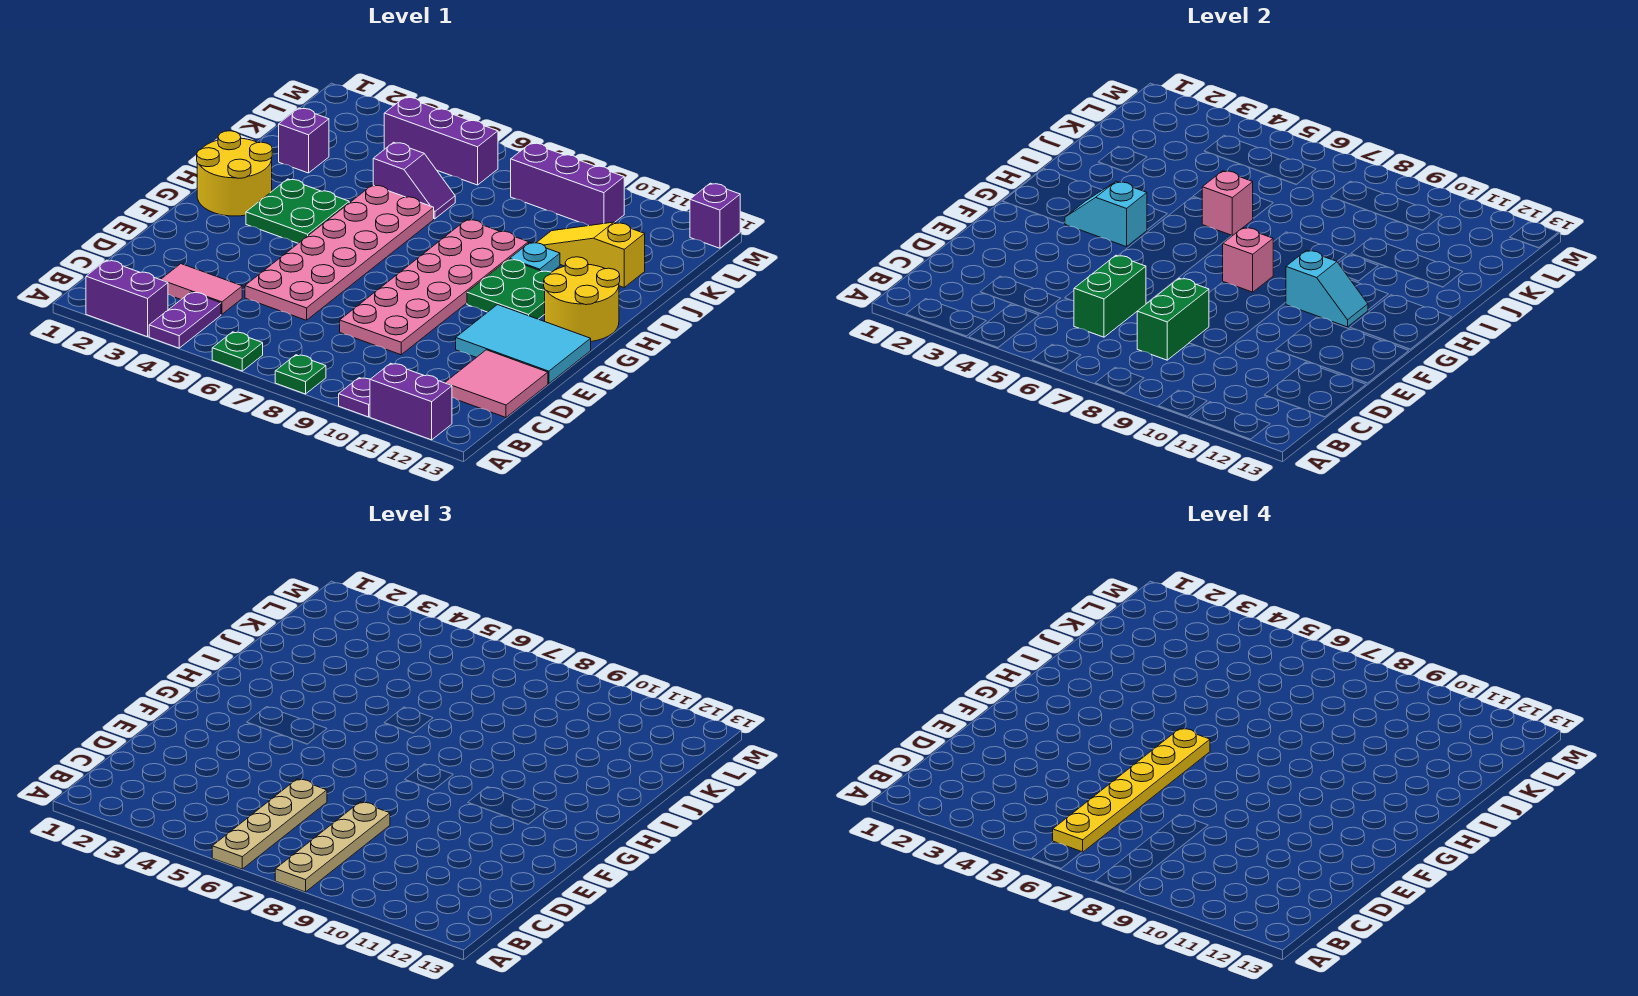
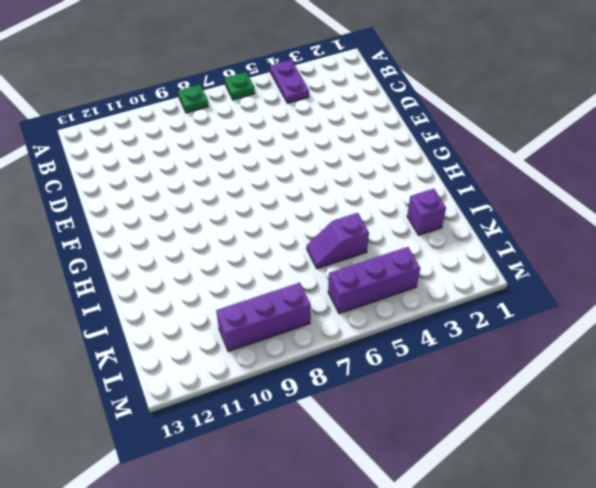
none -> purple brick A2:A3 level 1
none -> purple plate A10 level 1
none -> purple brick A11:A12 level 1
none -> pink tile C3:C4 level 1

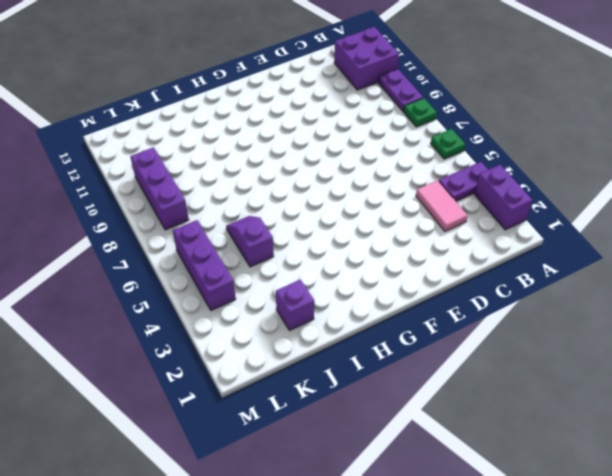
purple plate A9:A10 level 1 -> purple plate A10 level 1
purple brick A11:B12 level 1 -> purple brick A11:A12 level 1
none -> pink tile C12:D13 level 1
none -> pink plate D5:I6 level 1
none -> pink plate D8:I9 level 1
none -> cyan tile E11:F13 level 1

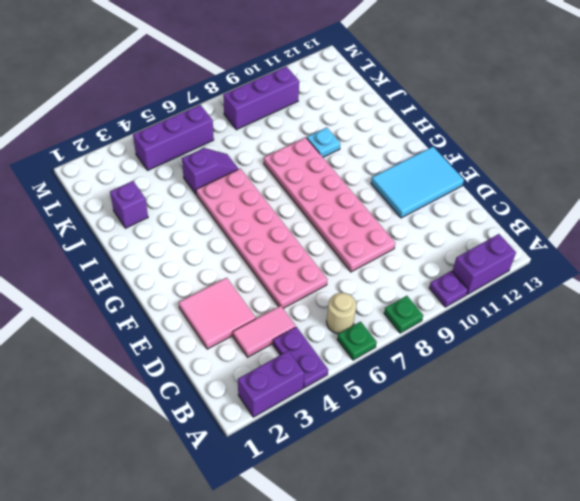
tan round brick B6 level 1 -> none
pink tile D2:E3 level 1 -> pink tile C12:D13 level 1
none -> yellow round brick G1:H2 level 1
none -> green plate G3:H4 level 1
none -> green plate G10:H11 level 1
none -> yellow round brick G12:H13 level 1

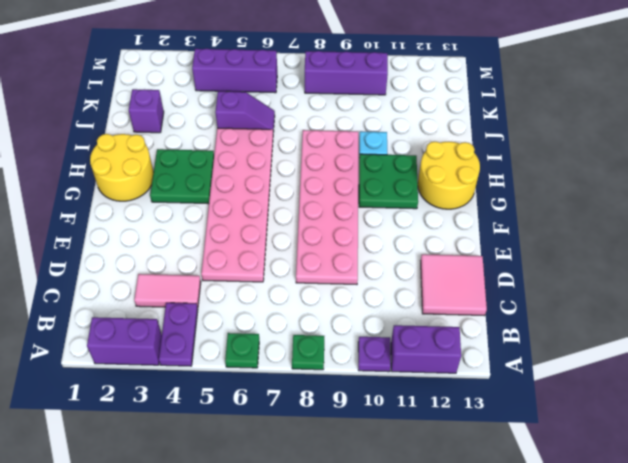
none -> cyan tile E11:F13 level 1
none -> yellow slope J10:J12 level 1 top 12
none -> purple brick M13 level 1
none -> green brick C6:D6 level 2

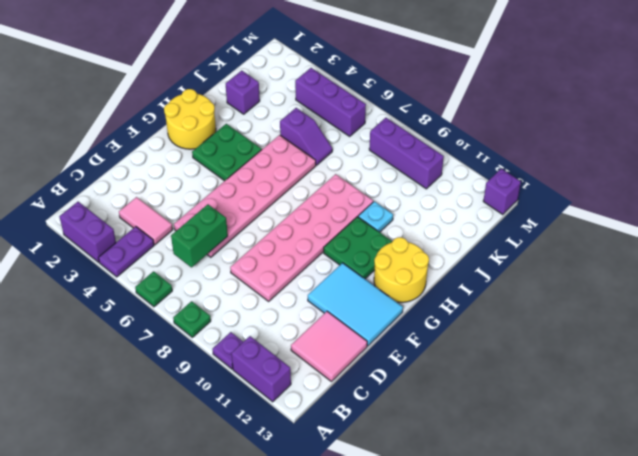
none -> yellow slope J10:J12 level 1 top 12
none -> green brick C8:D8 level 2
none -> cyan slope G3:G4 level 2 top 4
none -> pink brick G8 level 2

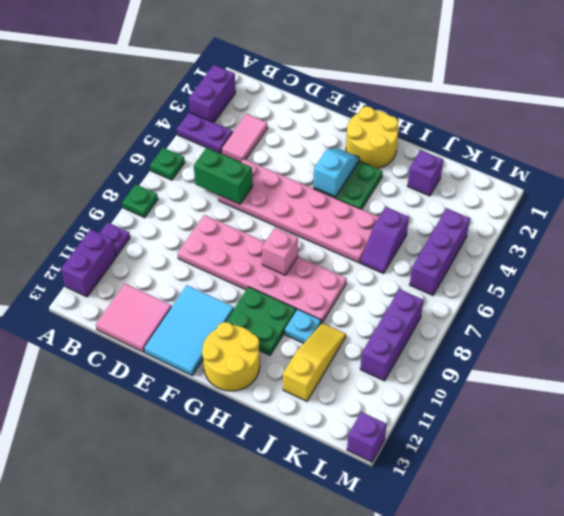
none -> green brick C8:D8 level 2
none -> cyan slope G10:G11 level 2 top 10
none -> pink brick I6 level 2
none -> tan plate A6:D6 level 3

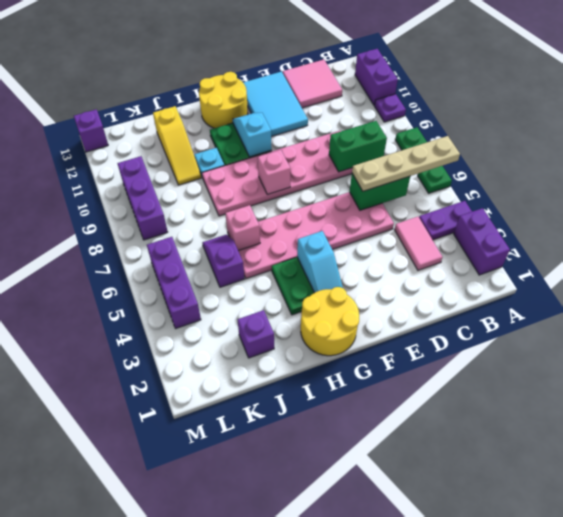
none -> tan plate A8:D8 level 3
none -> yellow plate B6:G6 level 4

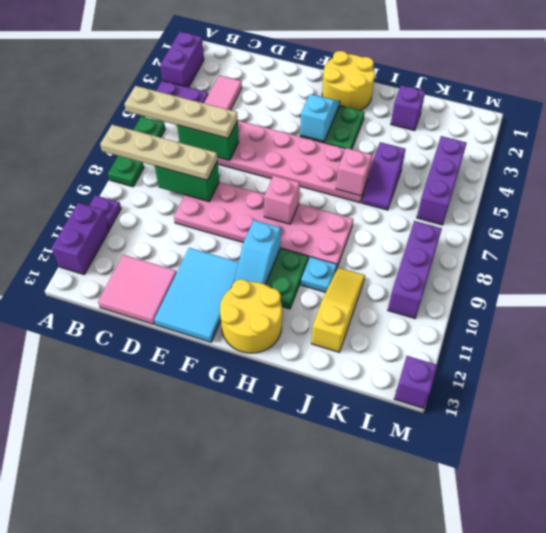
none -> yellow plate B6:G6 level 4

